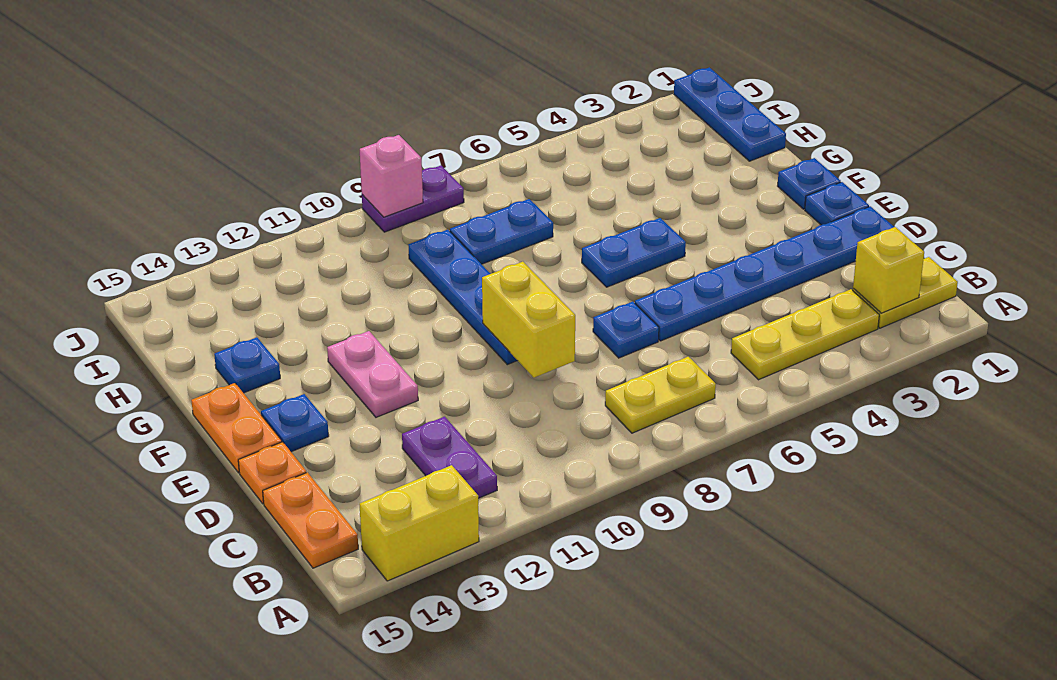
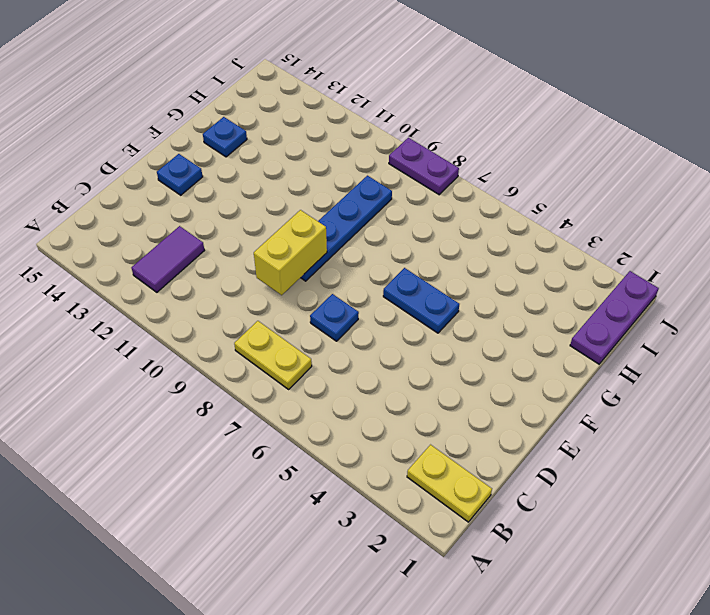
purple tile B12:C12 level 1 -> purple plate B12:C12 level 1
purple plate H1:J1 level 1 -> blue plate H1:J1 level 1
none -> yellow brick A13:A14 level 1
none -> yellow plate B3:B5 level 1
none -> orange plate B15:C15 level 1

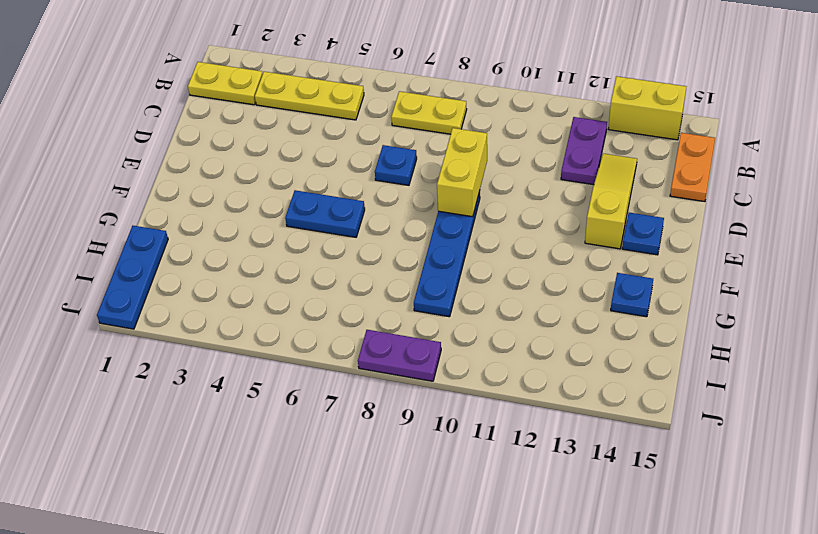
yellow slope C13:E13 level 1 top E -> none
none -> blue plate D1:D6 level 1
none -> orange plate D15 level 1
none -> blue plate E1 level 1

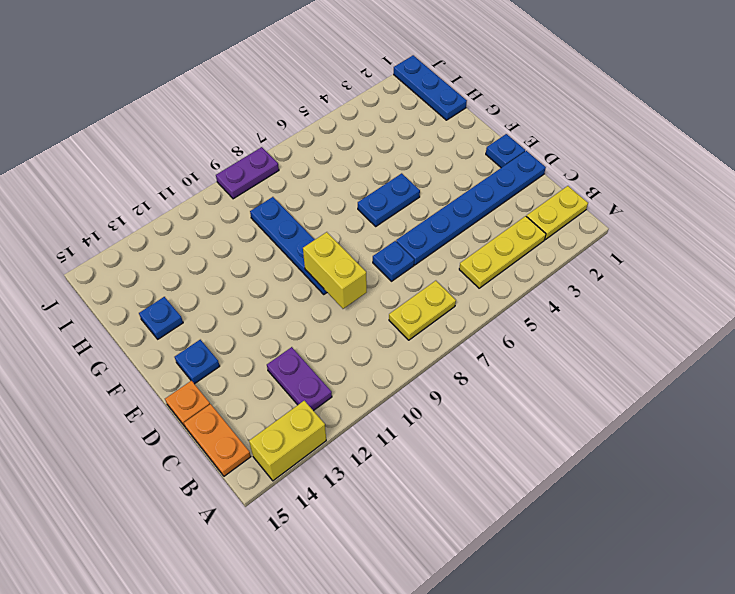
none -> pink plate E12:F12 level 1
none -> orange plate E15:F15 level 1
none -> blue plate F1 level 1

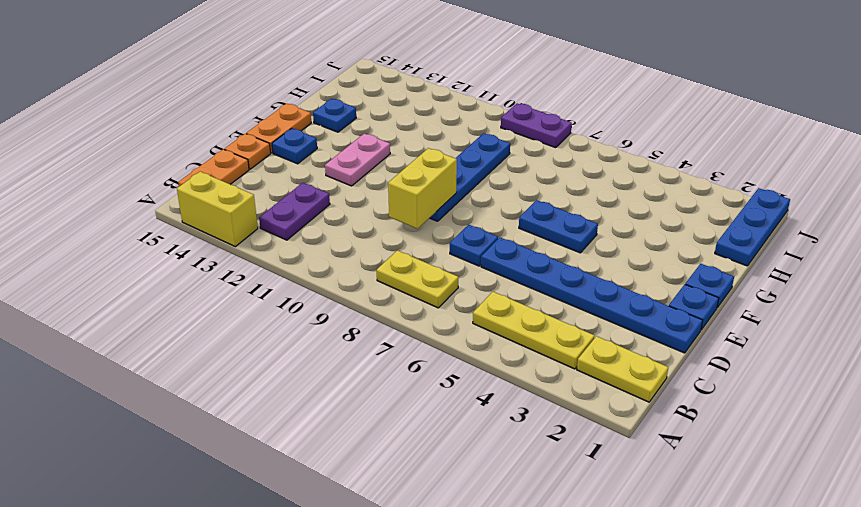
none -> blue plate H7:H8 level 1
none -> yellow brick B2 level 2
none -> pink brick J9 level 2

